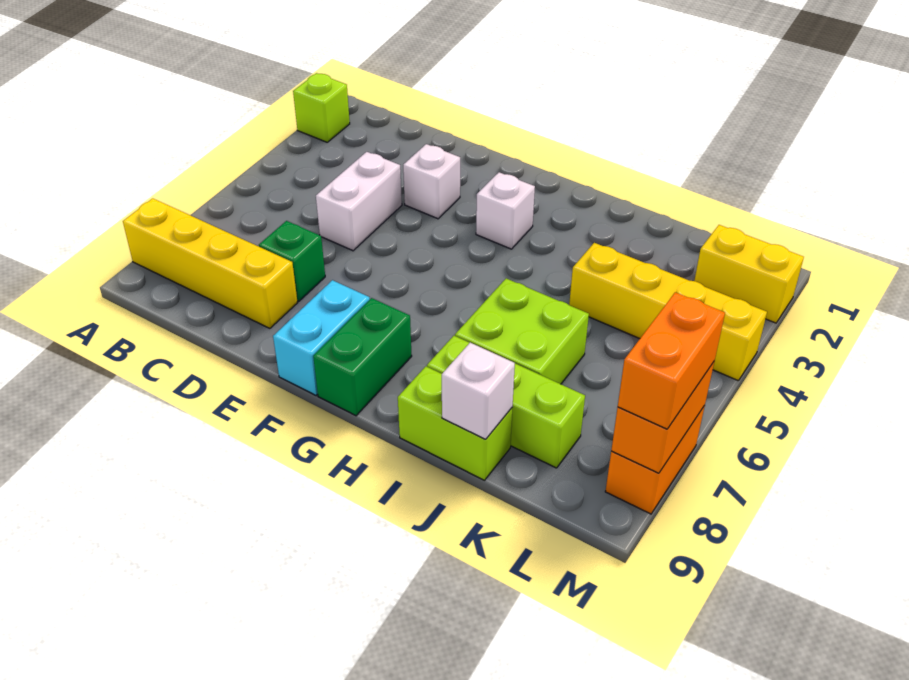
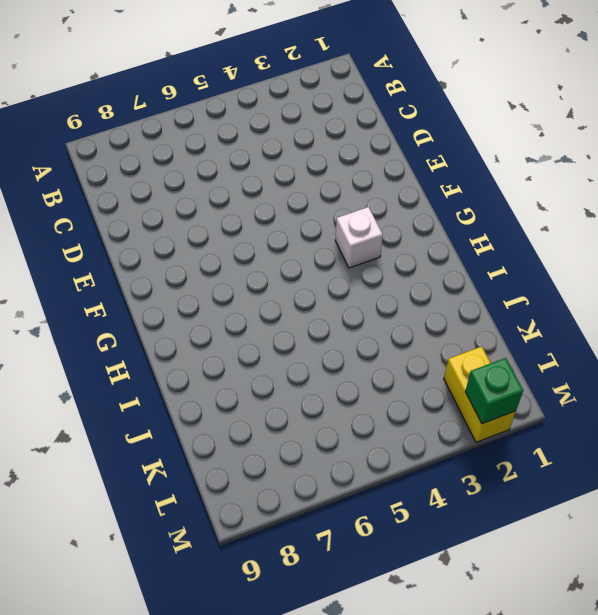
green brick M2 level 2 -> green brick D7 level 1
none -> lime brick A2 level 1
none -> yellow brick A8:D8 level 1
none -> white brick D4:D5 level 1

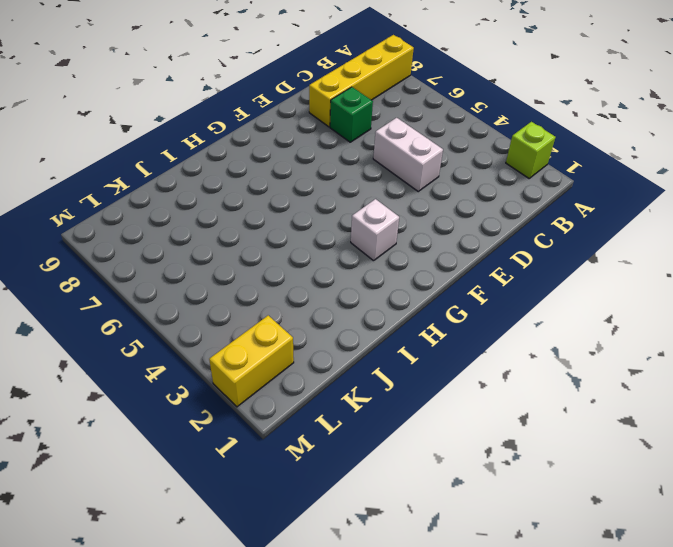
none -> white brick E3 level 1
none -> cyan brick F8:F9 level 1
none -> green brick G8:G9 level 1

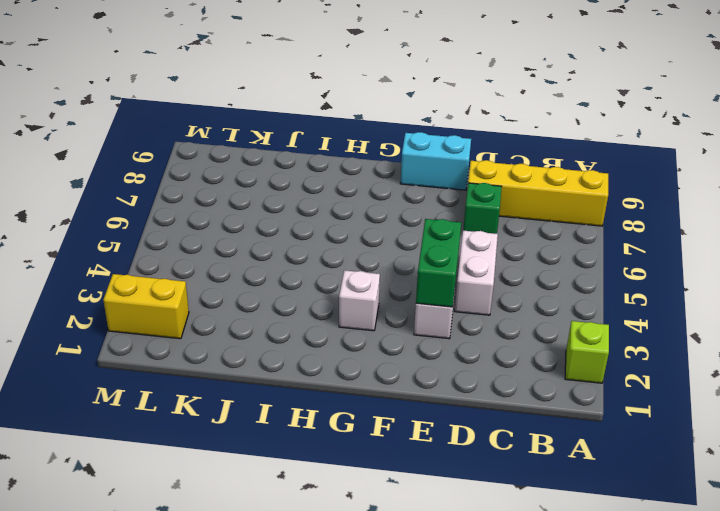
green brick E3:E4 level 2 -> green brick G8:G9 level 1
cyan brick E9:F9 level 1 -> cyan brick F8:F9 level 1
none -> lime brick I6:J7 level 1
none -> lime brick I8:K8 level 1
none -> lime brick I9:J9 level 1

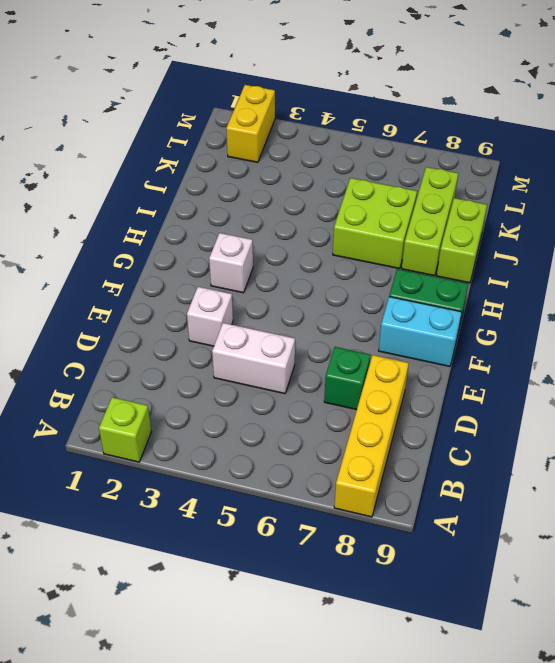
none -> yellow brick J4:M4 level 1
none -> orange brick M7:M8 level 1
none -> white brick J9 level 2

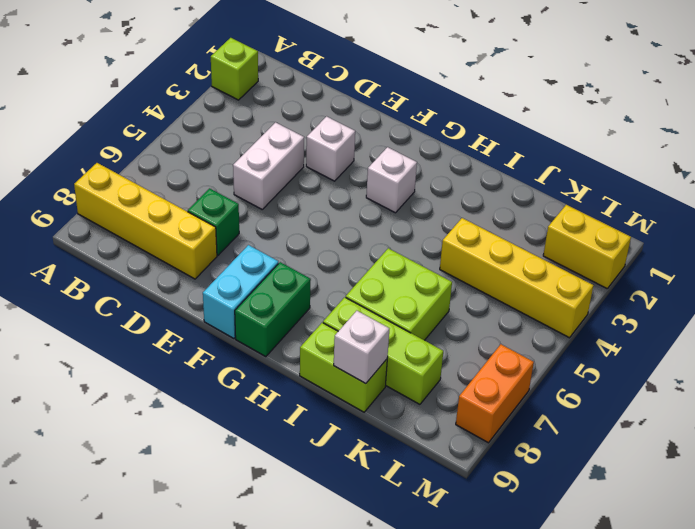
none -> orange brick M7:M8 level 2
none -> orange brick M7:M8 level 3

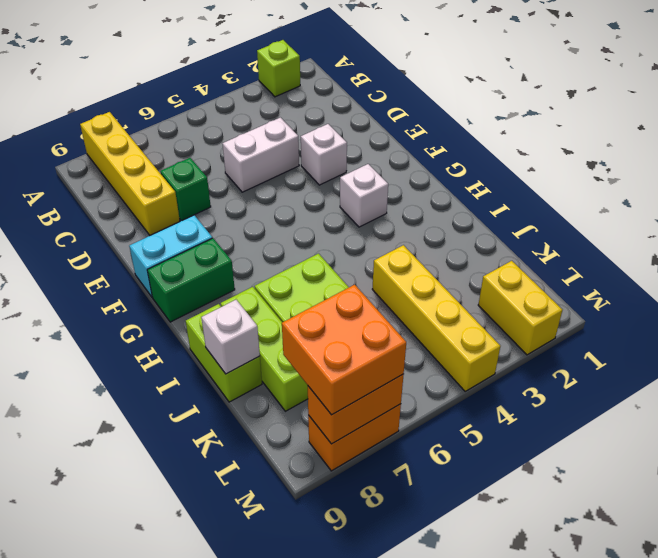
orange brick L7:M8 level 3 -> orange brick M7:M8 level 3

